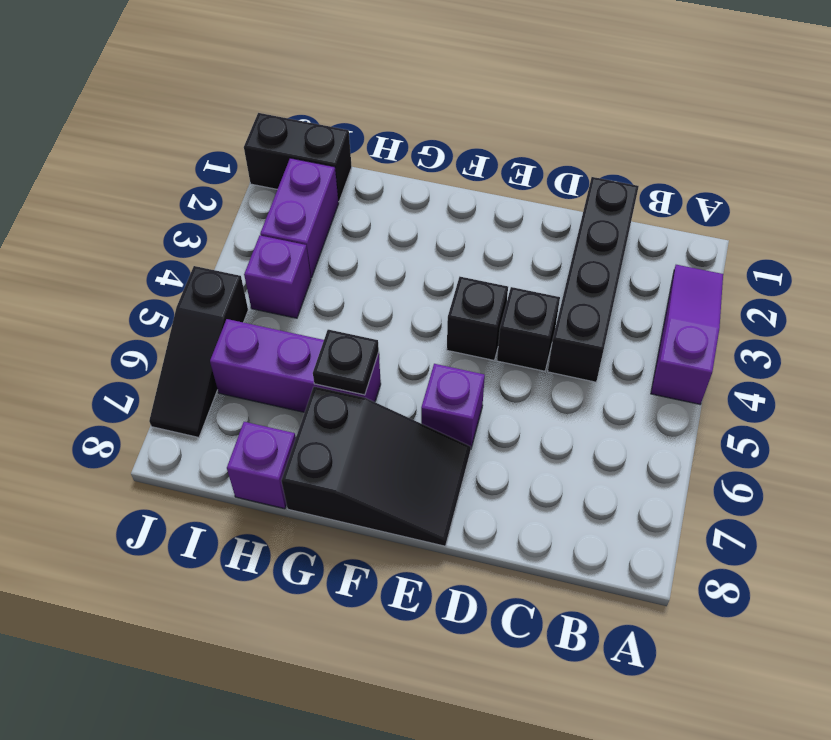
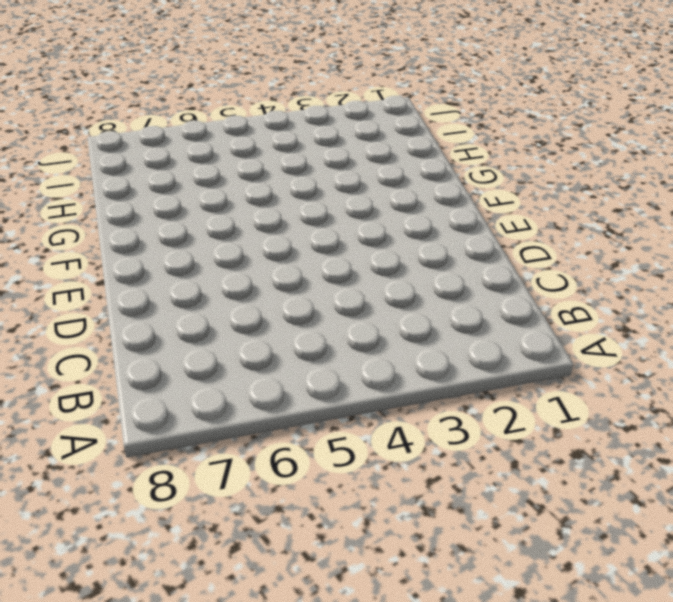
none -> purple slope A2:A4 level 1 top 4
none -> black brick C1:C4 level 1
none -> black brick D4 level 1

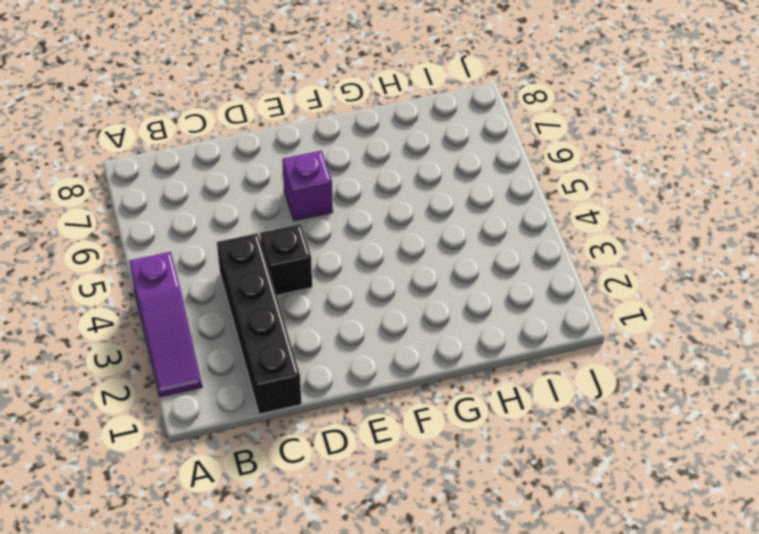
none -> black brick E4 level 1
none -> black slope E7:G8 level 1 top G
none -> purple brick G6:I6 level 1

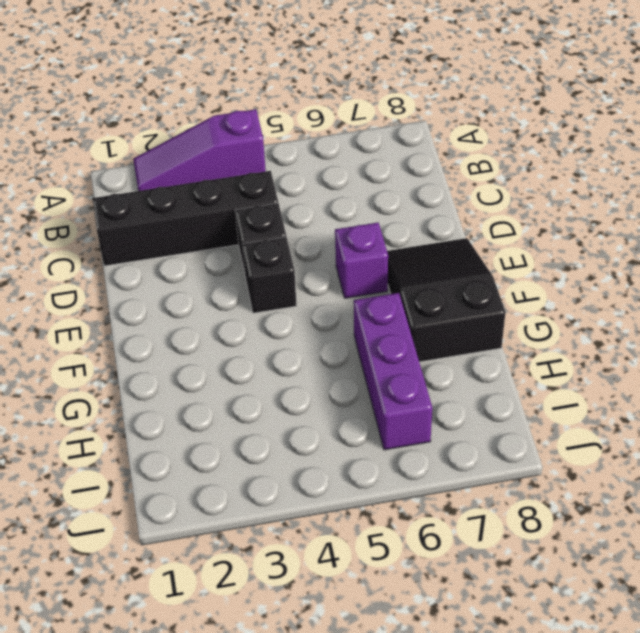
none -> purple brick H8 level 1
none -> black brick I1:J1 level 1
none -> purple brick I2:I3 level 1

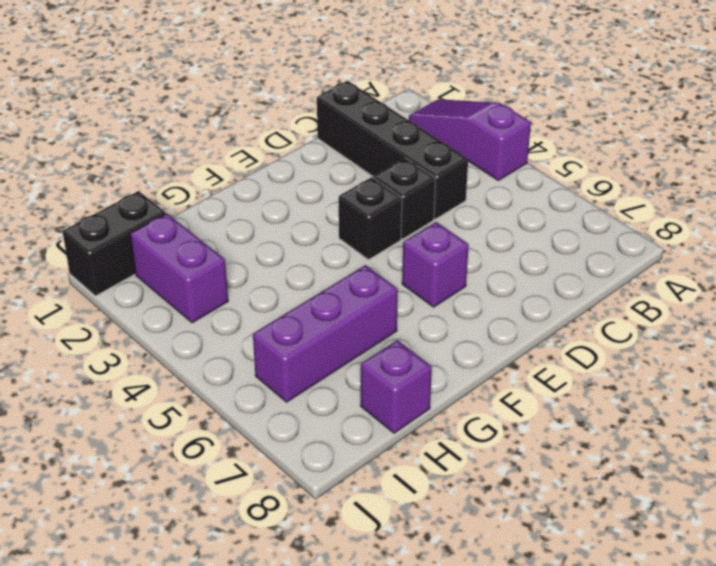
none -> black slope E7:G8 level 1 top G
none -> purple brick I4 level 1
none -> black slope J5:J7 level 1 top 5

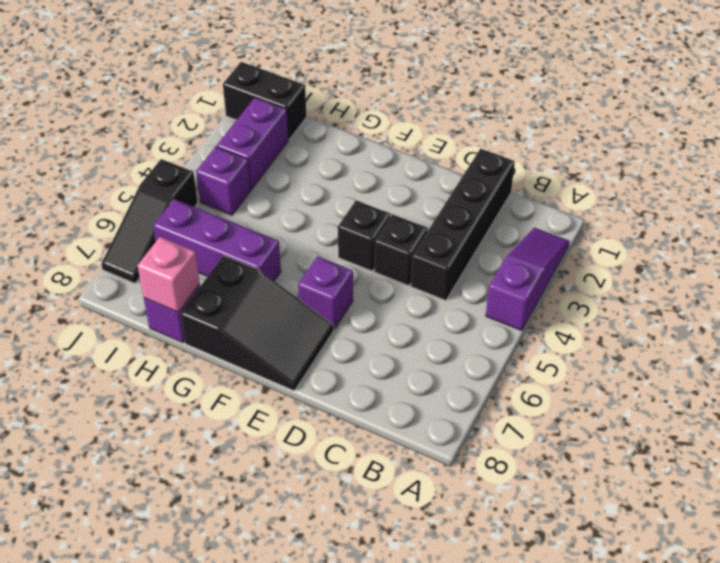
pink brick H8 level 2 -> none
none -> black plate G6 level 2

